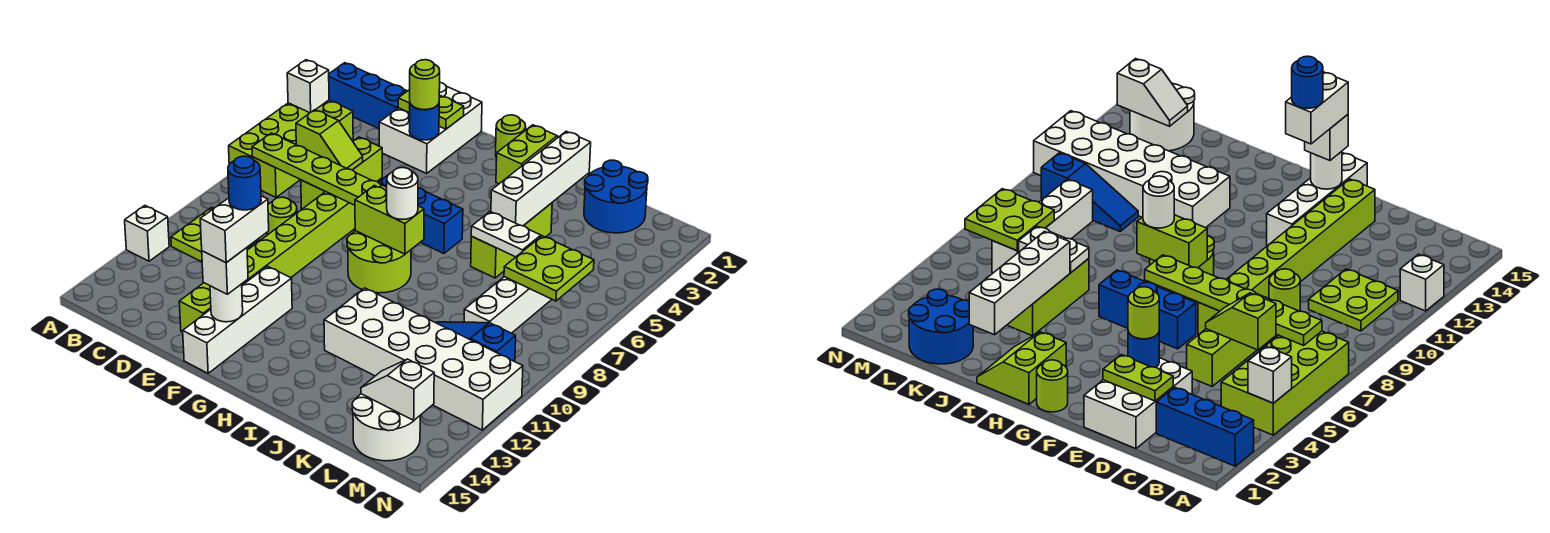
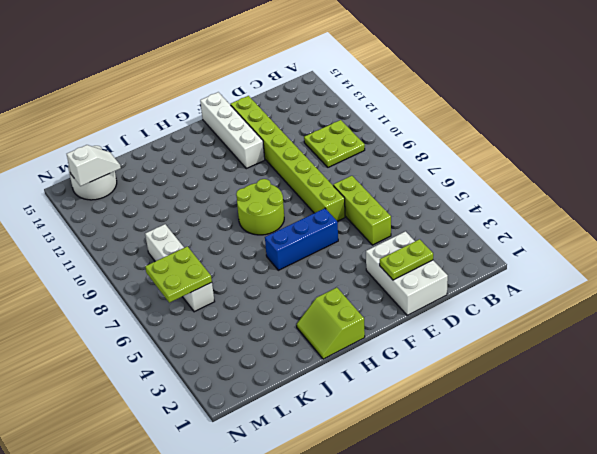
none -> blue brick A2:C2 level 1
none -> lime brick A4:B7 level 1
none -> white brick A12 level 1
none -> lime round brick D9 level 1

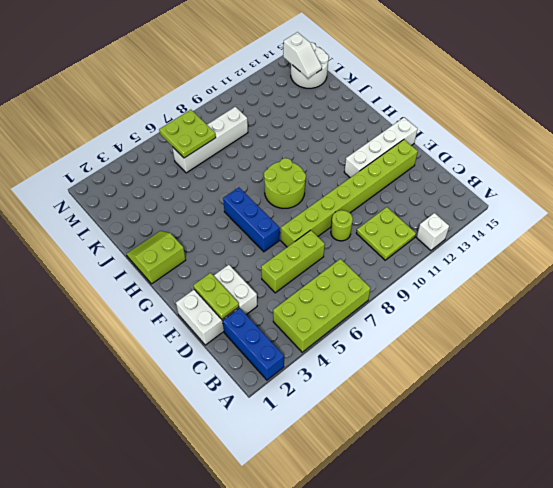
none -> lime round brick G1 level 1
none -> white brick I11:N12 level 1
none -> lime brick J4:J6 level 1
none -> blue round brick K1:L2 level 1

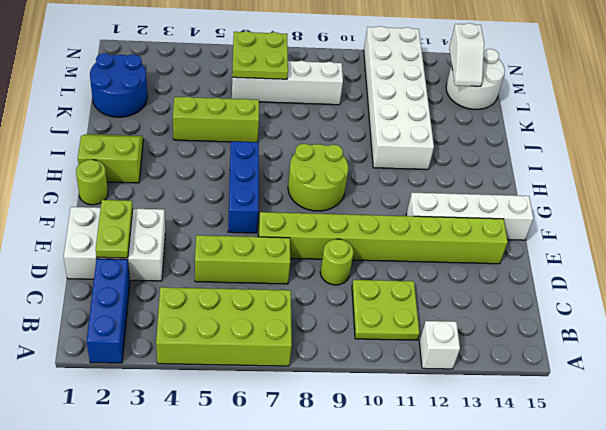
none -> blue slope K10:M10 level 1 top M
none -> white brick A4 level 2
none -> lime plate B7:G7 level 2
none -> lime slope C6:D6 level 2 top C

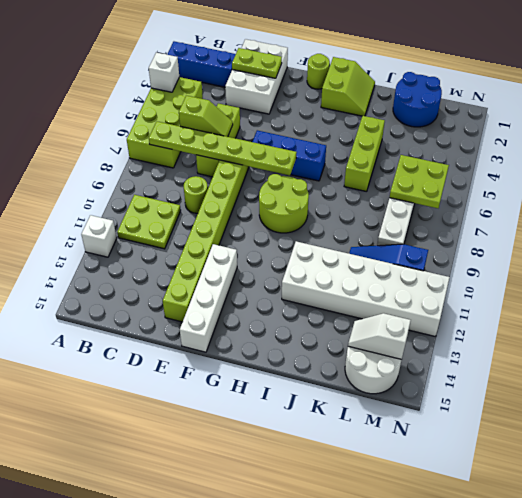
none -> blue round brick E3 level 2
none -> white round brick F14 level 2
none -> lime brick G8:H8 level 2
none -> white brick J2:J5 level 2

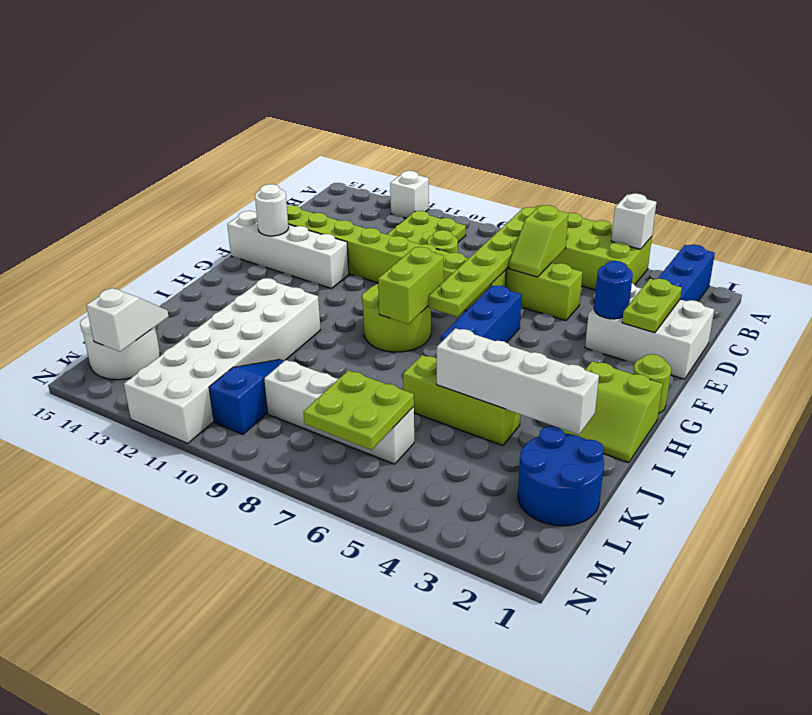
none -> white plate J6:K6 level 2
none -> lime round brick E3 level 3
none -> white brick F14 level 3
none -> white round brick H8 level 3

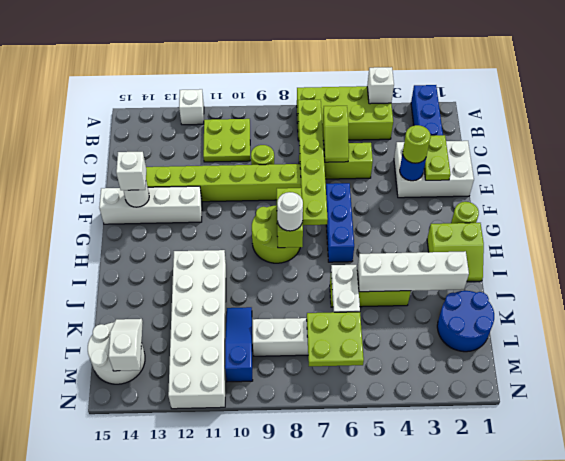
none -> white brick F13:F14 level 4
none -> blue round brick F13 level 5

